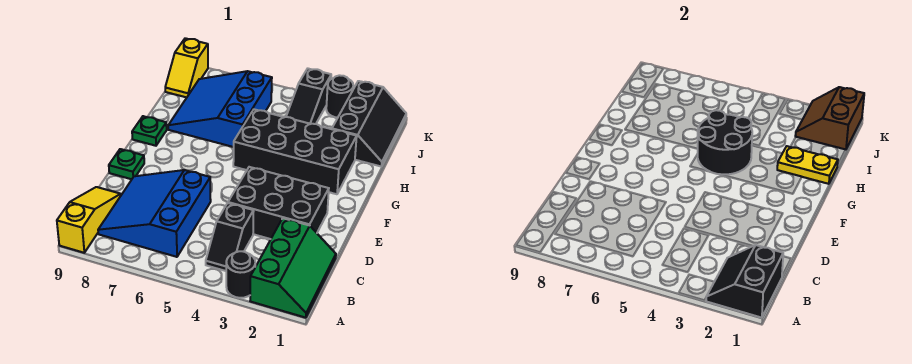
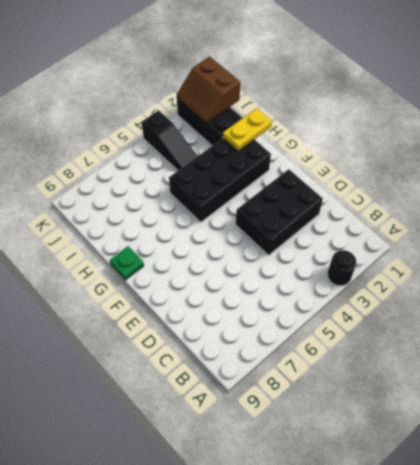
none -> green slope A1:C2 level 1 top 2
none -> yellow slope A9:C9 level 1 top A
none -> black slope B4:C4 level 1 top C

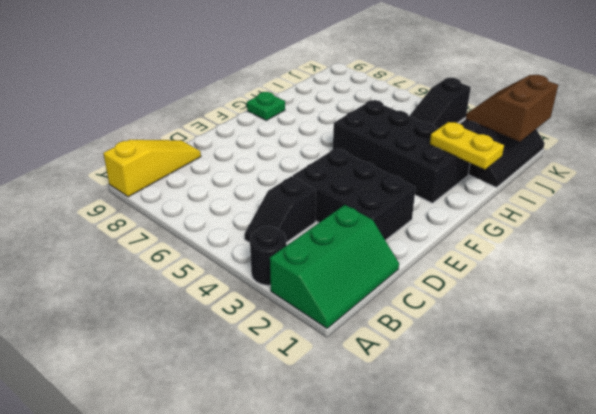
none -> blue slope B6:D8 level 1 top 6
none -> green plate E9 level 1
none -> blue slope H6:J8 level 1 top 6

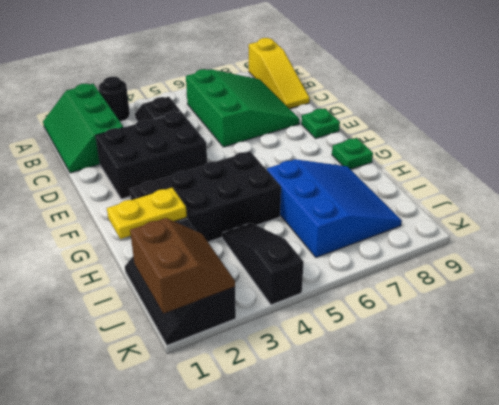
green slope B6:D8 level 1 top 6 -> blue slope B6:D8 level 1 top 6
none -> yellow slope J9:K9 level 1 top K
none -> black round brick K3 level 1
none -> black slope A1:B2 level 2 top 1

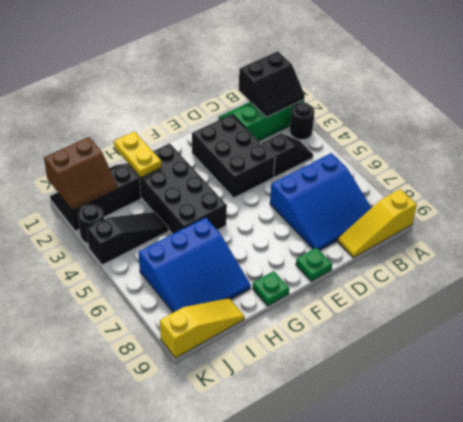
yellow slope I9:K9 level 1 top K -> yellow slope J9:K9 level 1 top K
none -> black round brick G4:H5 level 2

